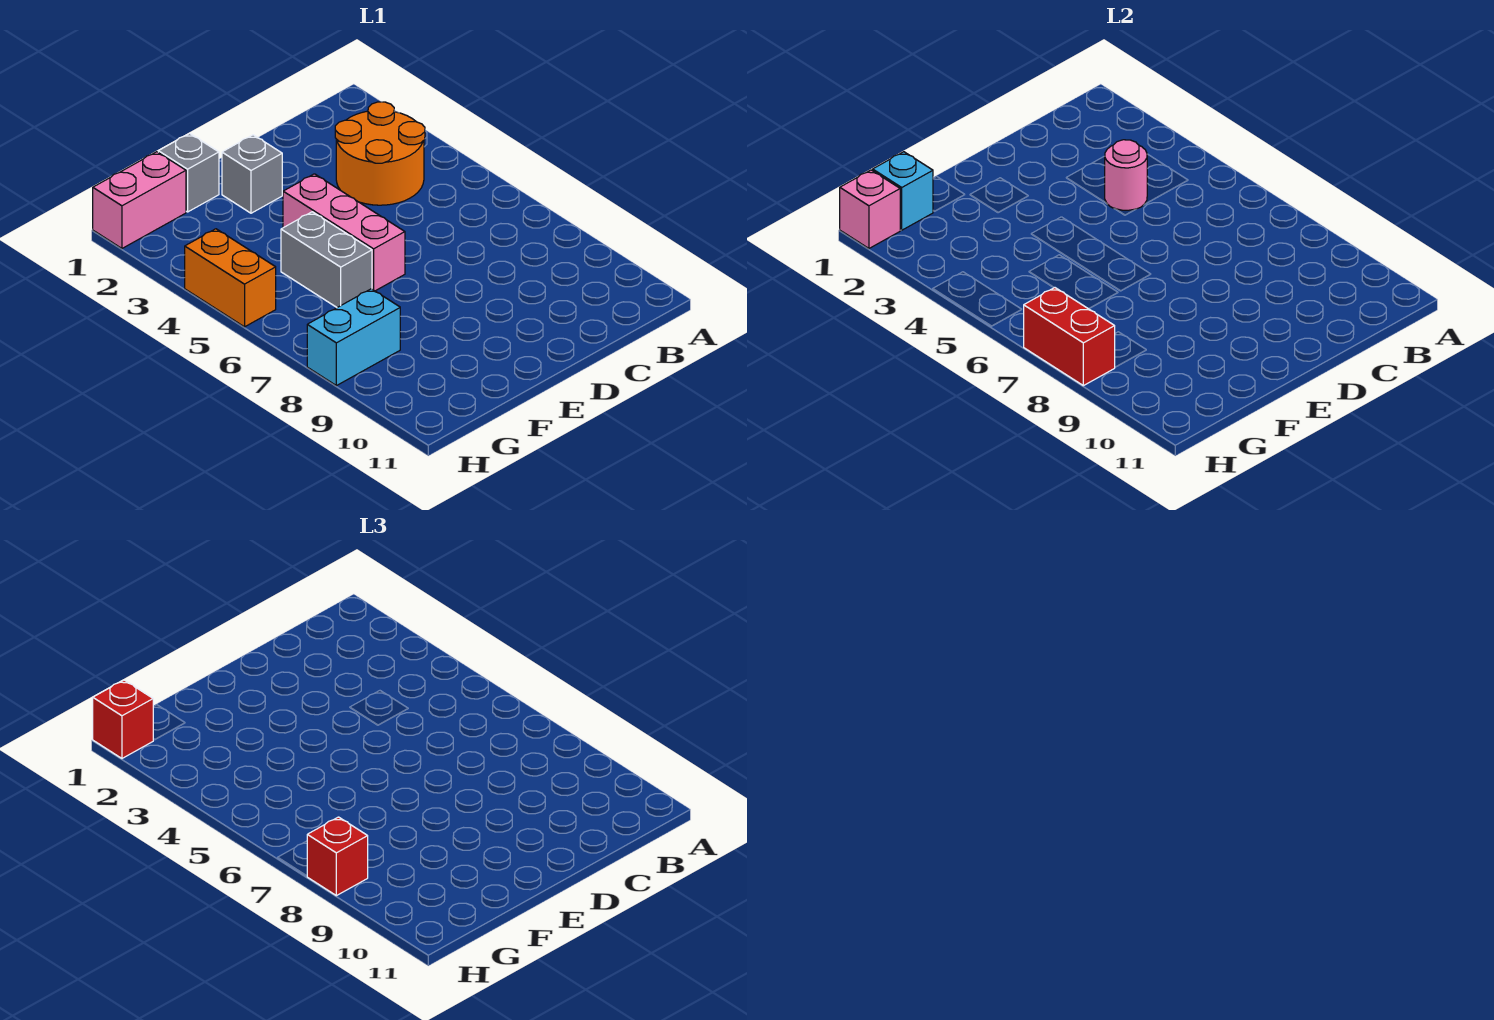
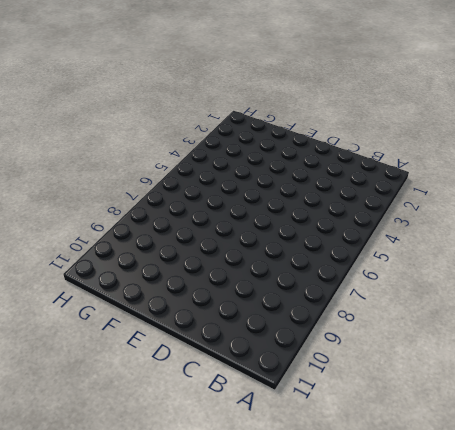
none -> orange round brick B3:C4 level 1
none -> grey brick E2 level 1
none -> pink brick E4:E6 level 1

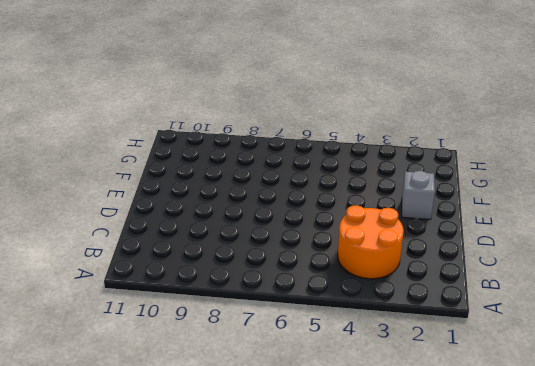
none -> pink brick E4:E6 level 1
none -> grey brick F1 level 1
none -> grey brick F5:F6 level 1

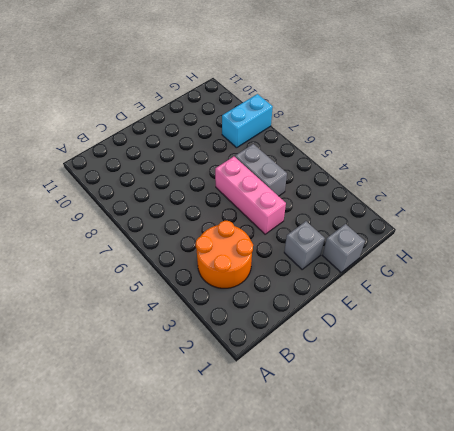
none -> pink brick G1:H1 level 1
none -> orange brick H4:H5 level 1
none -> pink round brick C4 level 2

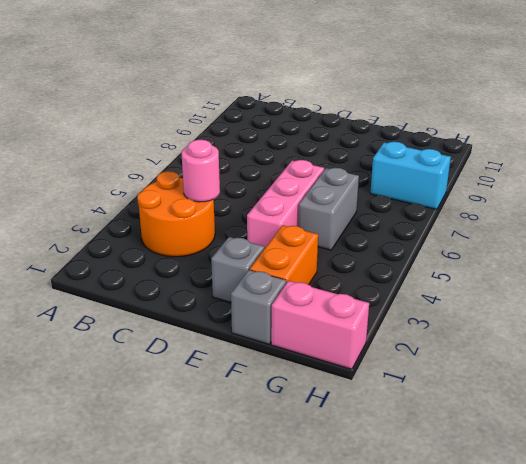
orange brick F2:F3 level 1 -> orange brick H4:H5 level 1
none -> cyan brick G1 level 2
none -> pink brick H1 level 2
none -> red brick H7:H8 level 2

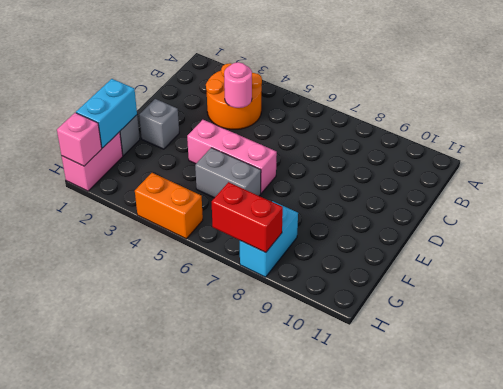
cyan brick F1:G1 level 2 -> cyan brick G1 level 2
none -> red brick H1 level 3
none -> red brick H8 level 3

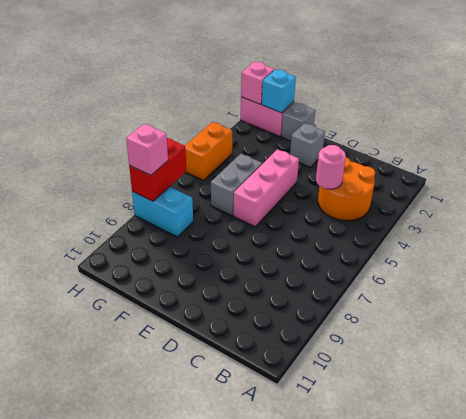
pink brick H8 level 3 -> red brick H8 level 3
none -> red brick H1 level 3

